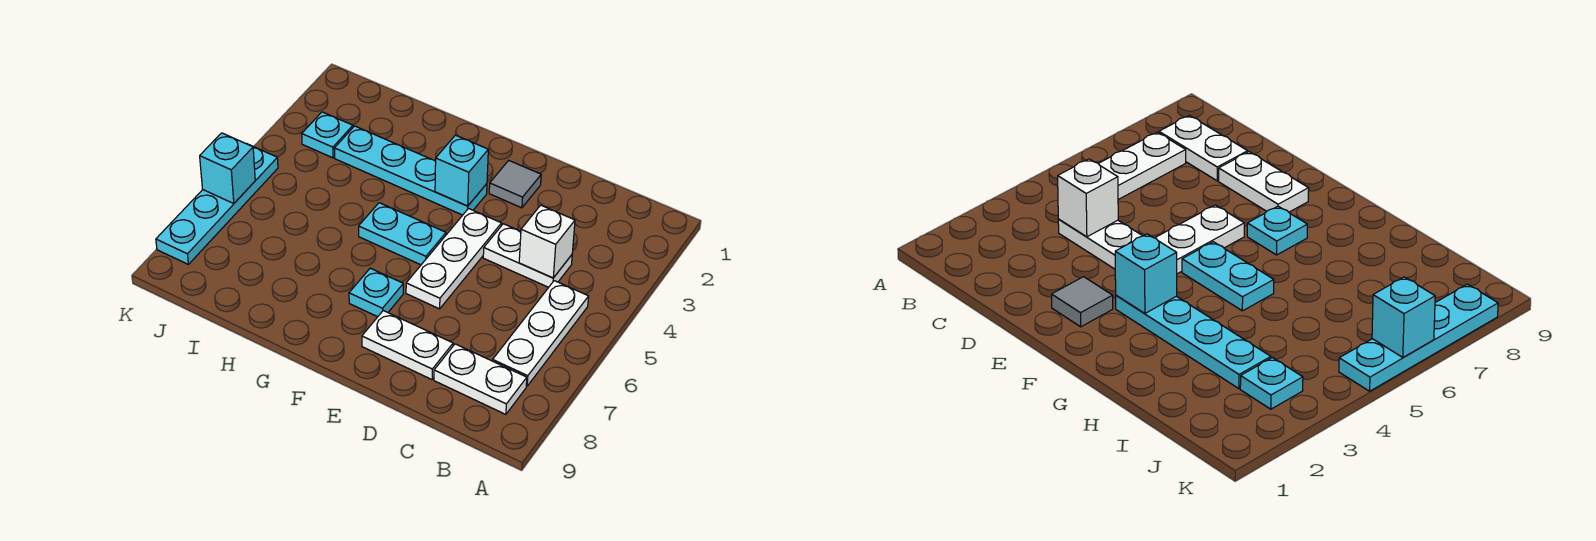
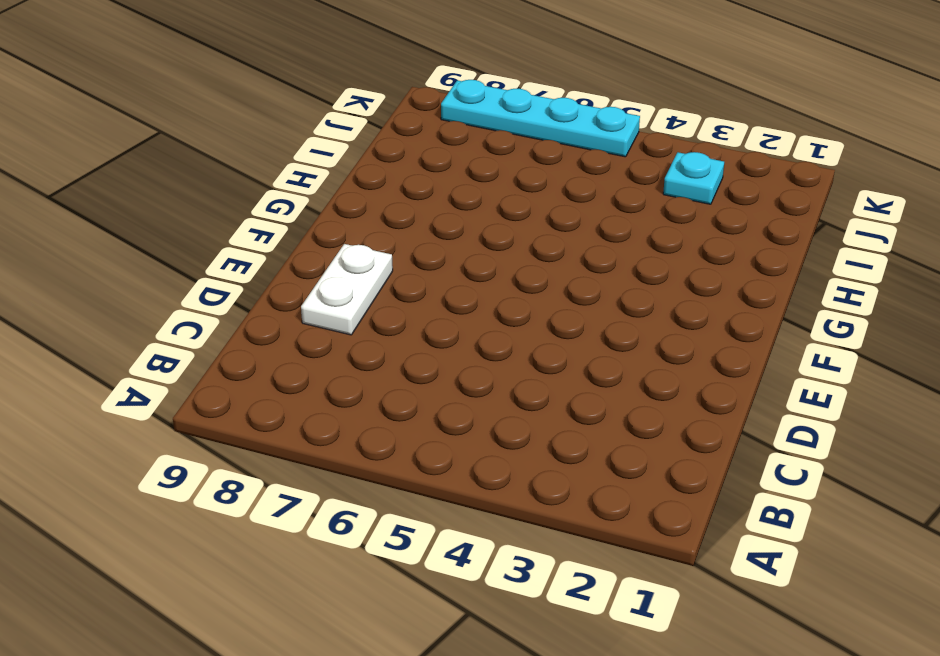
none -> white plate B5:B7 level 1
none -> white plate B8:C8 level 1
none -> white plate C4:D4 level 1

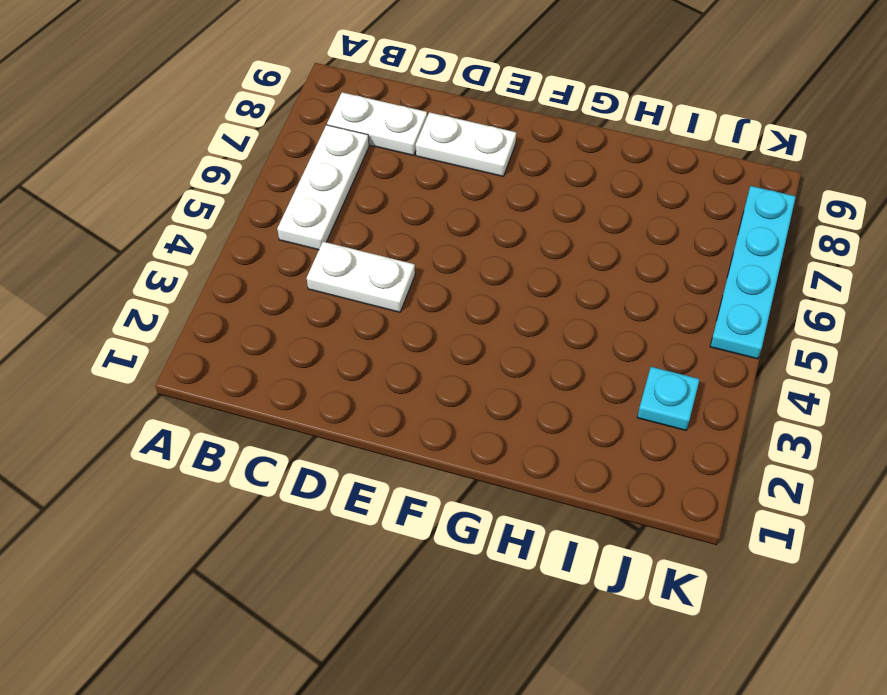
none -> grey tile E2 level 1
none -> white plate E4:E6 level 1
none -> cyan plate F3:I3 level 1

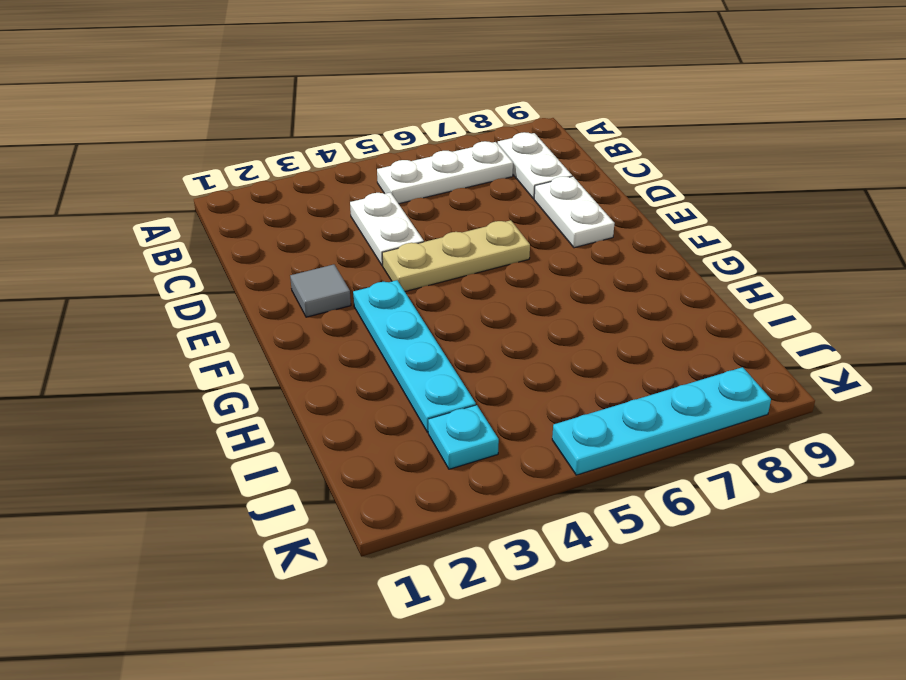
tan plate E4:E6 level 1 -> white plate E4:E6 level 1
none -> cyan plate F5:G5 level 1
none -> cyan plate F7 level 1
none -> white brick C4 level 2

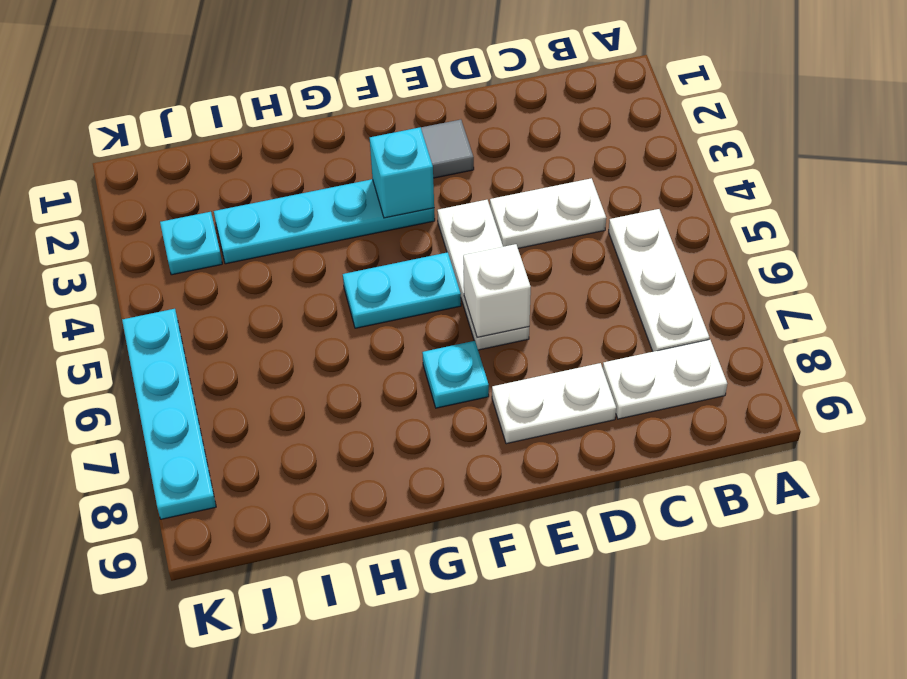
white brick E6 level 2 -> white brick C4 level 2
none -> cyan brick K6 level 2

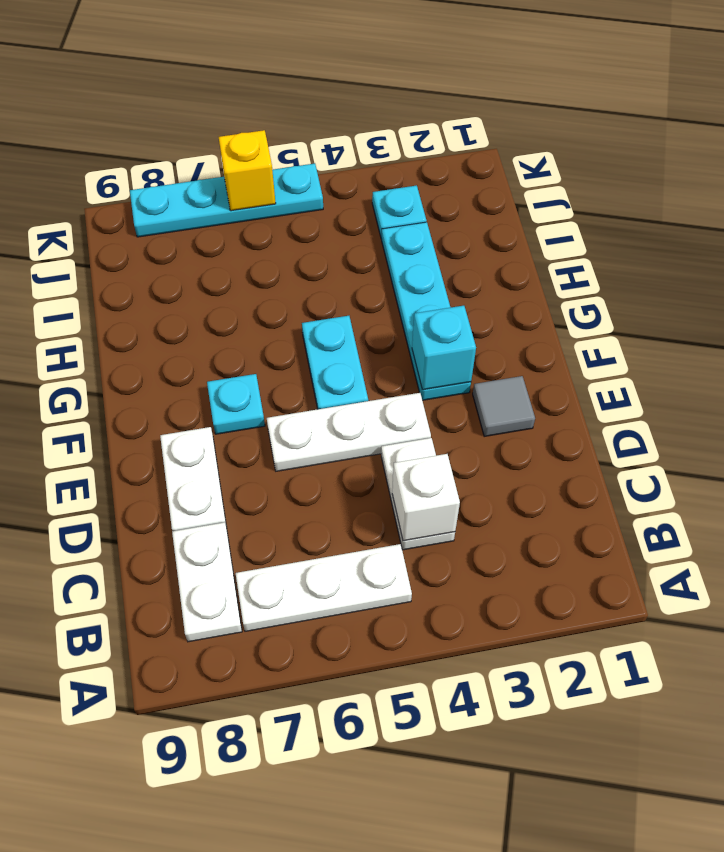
yellow brick K6 level 2 -> cyan brick K6 level 2

